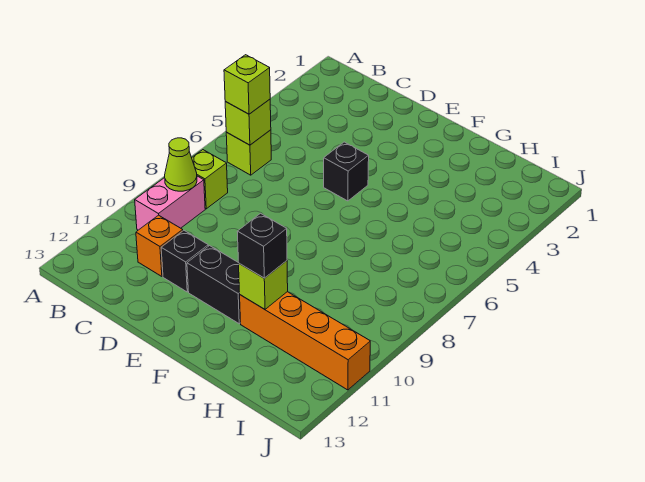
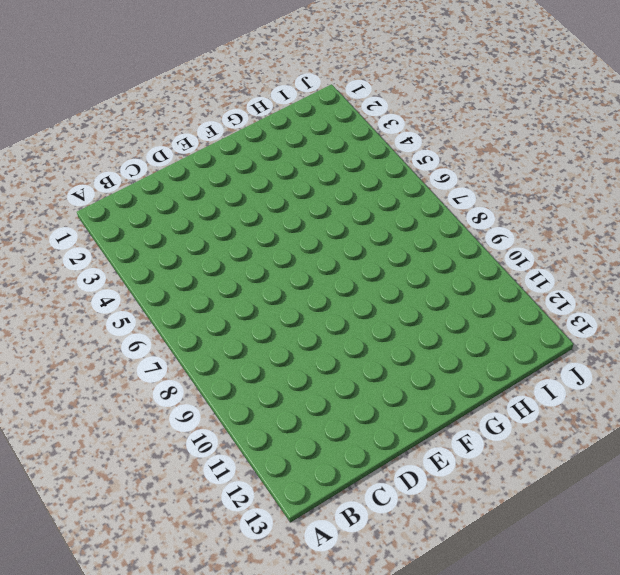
none -> lime brick B6 level 1
none -> lime brick B8 level 1
none -> pink brick B9:B10 level 1

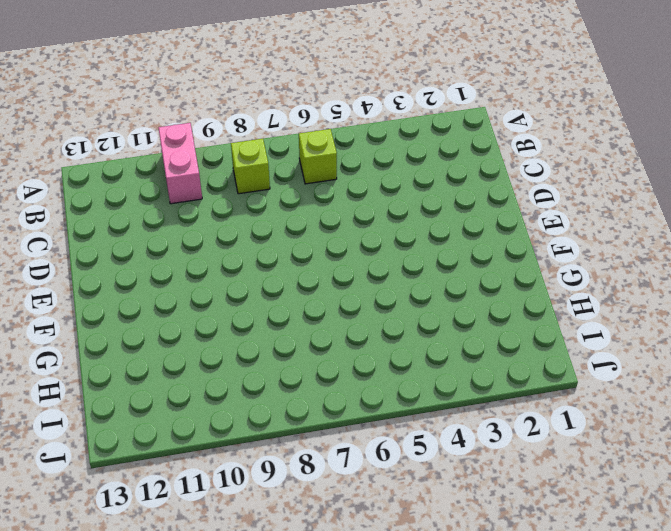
pink brick A10:B10 level 1 -> pink brick B9:B10 level 1
none -> orange brick C11 level 1
none -> black brick D11 level 1
none -> black brick E5 level 1

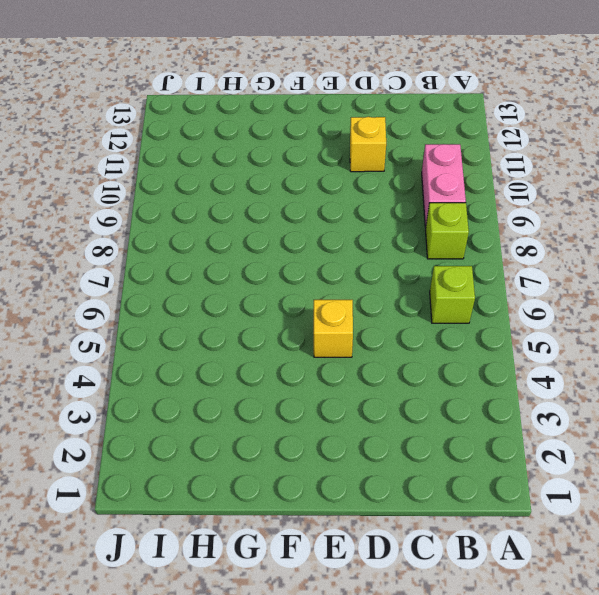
yellow brick D11 level 1 -> black brick D11 level 1
yellow brick E5 level 1 -> black brick E5 level 1
none -> orange brick C11 level 1
none -> black brick E11:F11 level 1
none -> orange brick G11:J11 level 1

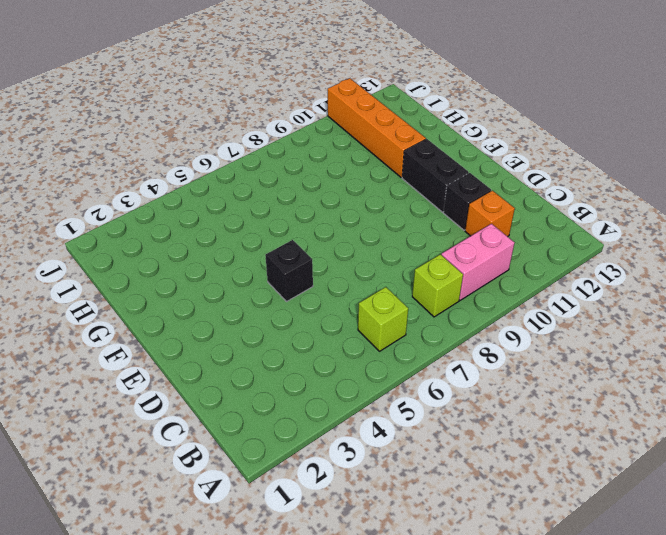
none -> lime brick B6 level 2
none -> lime cone B9 level 2
none -> lime brick G11 level 2

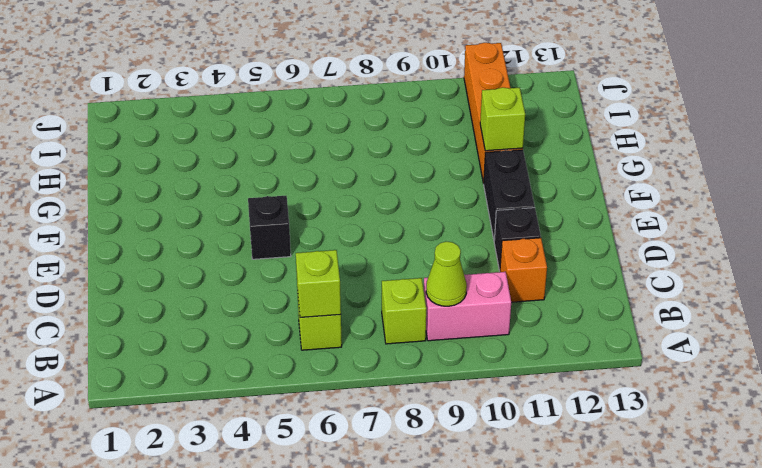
none -> lime brick B6 level 3
none -> black brick G11 level 3

